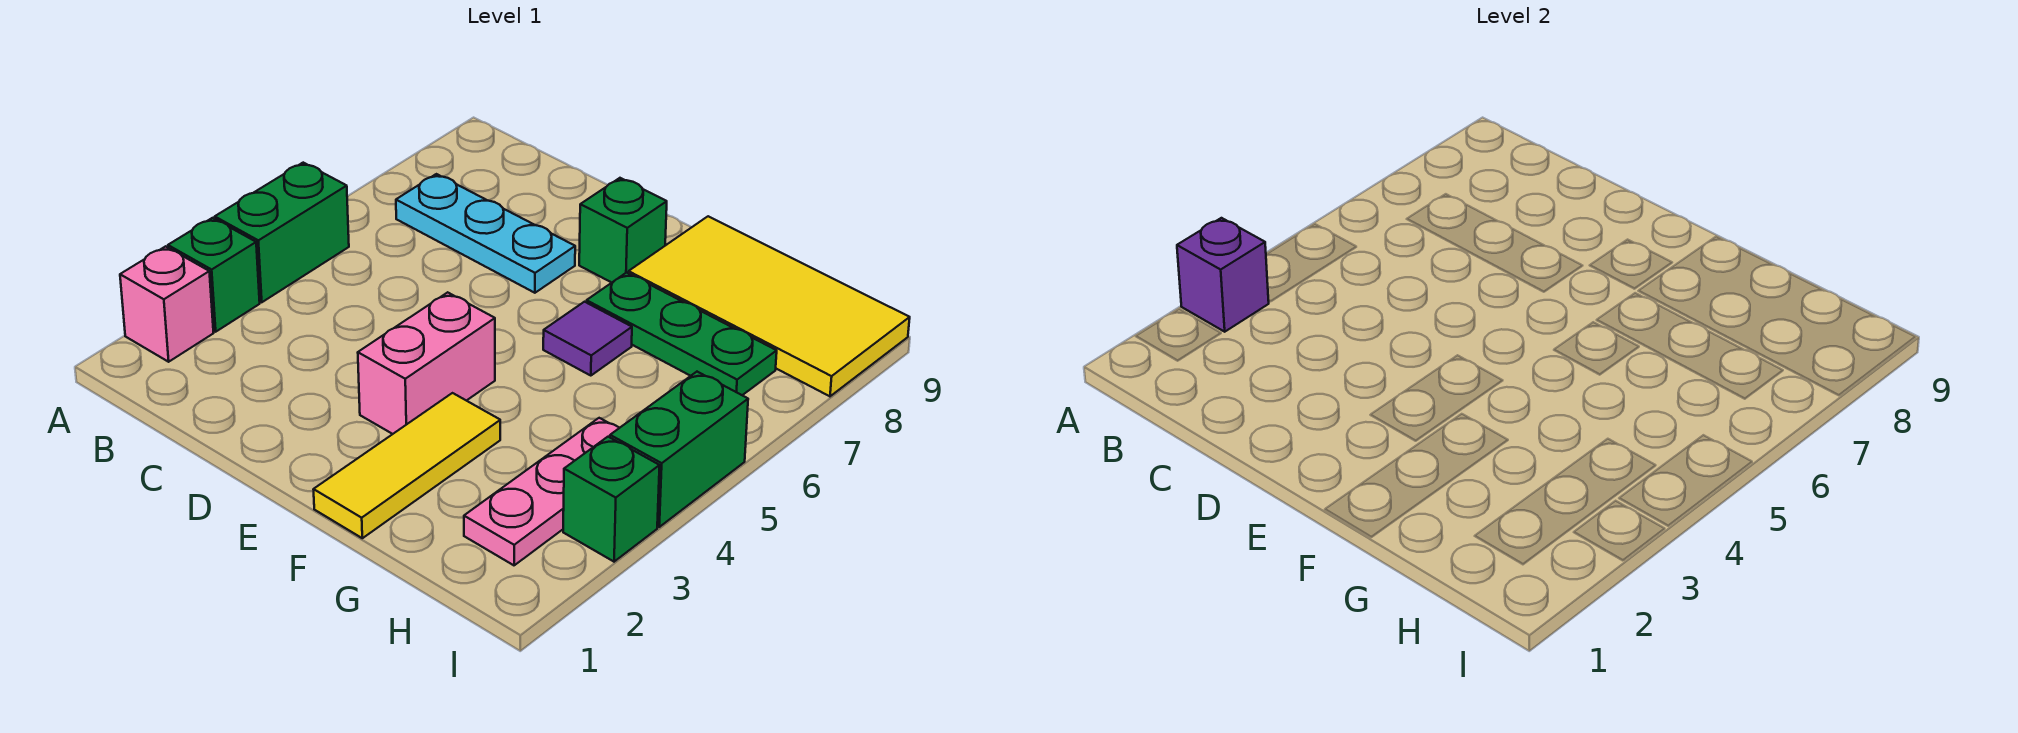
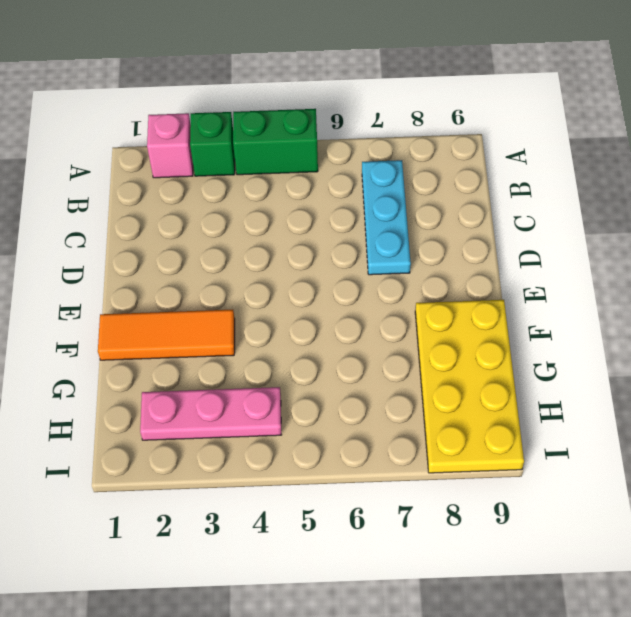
orange tile F1:F3 level 1 -> yellow tile F1:F3 level 1
yellow plate F8:I9 level 1 -> yellow tile F8:I9 level 1
none -> pink brick E3:E4 level 1
none -> green brick E8 level 1
none -> purple tile F6 level 1

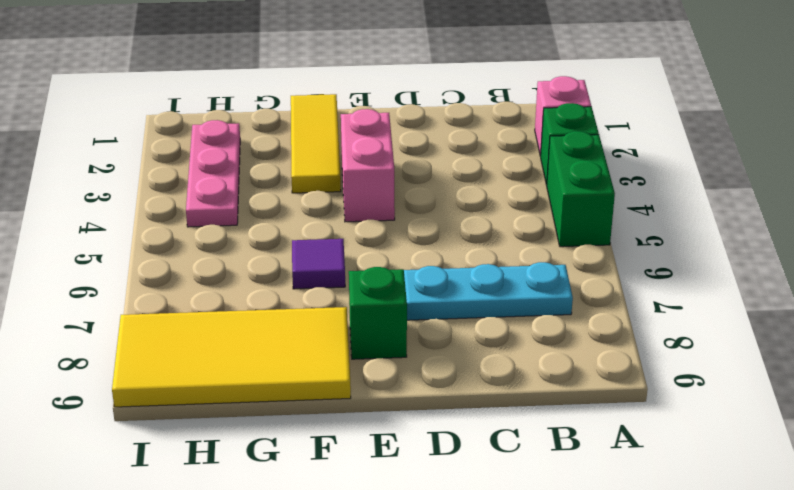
none -> green plate F7:H7 level 1
none -> green brick I3 level 1
none -> green brick I4:I5 level 1

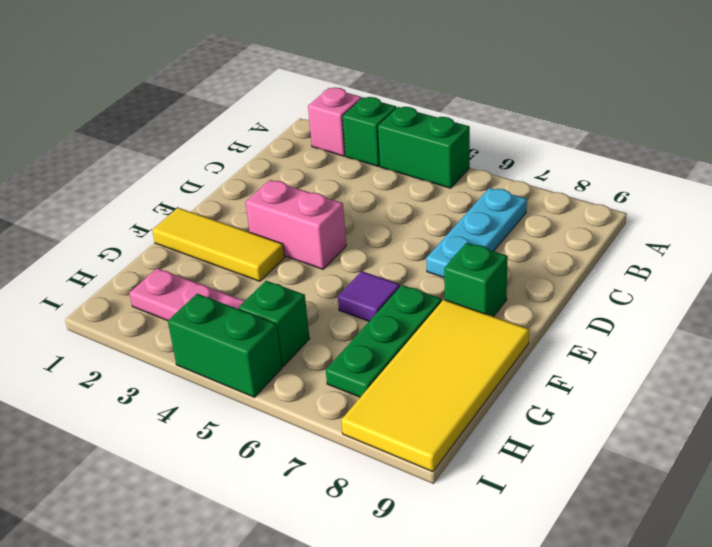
green brick H5 level 1 -> green brick I3 level 1
none -> purple brick A3 level 2

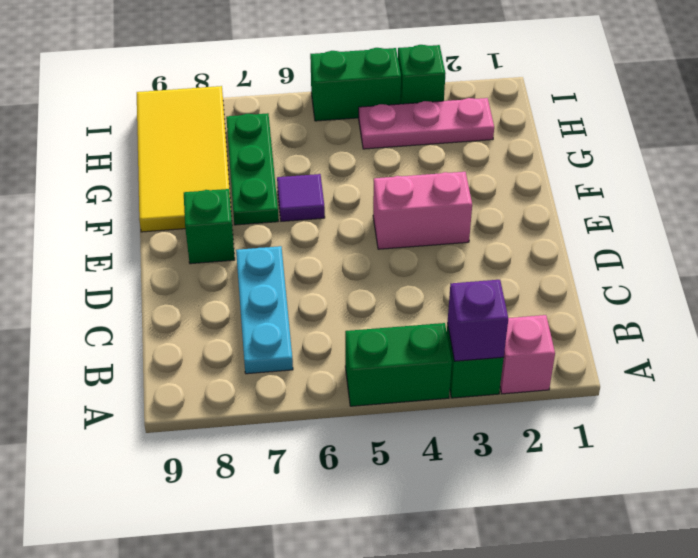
none -> yellow tile F1:F3 level 1

